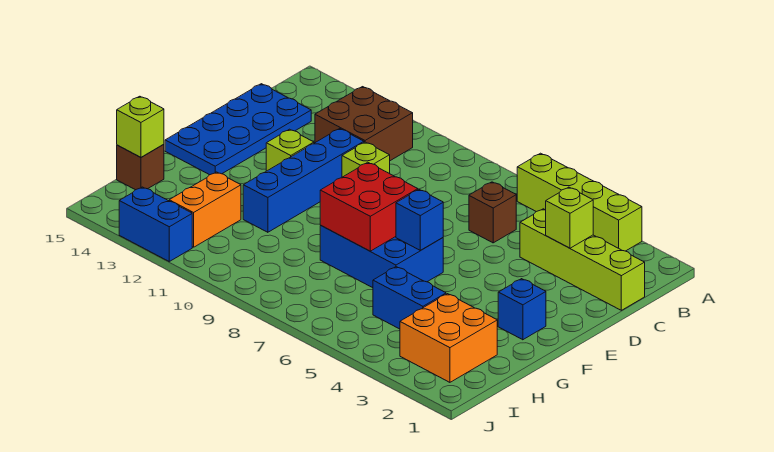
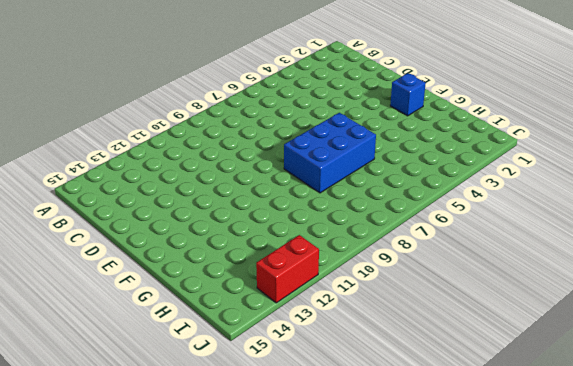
red brick J12:J13 level 1 -> blue brick J12:J13 level 1
none -> lime brick A3:A6 level 1
none -> brown brick B11:C12 level 1
none -> lime brick C1:C4 level 1

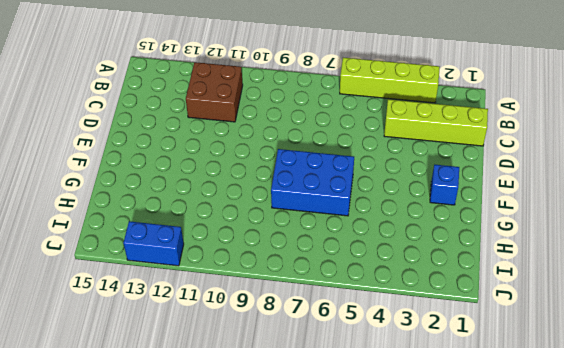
none -> brown brick C6 level 1
none -> blue plate C14:F15 level 1
none -> lime brick D10 level 1

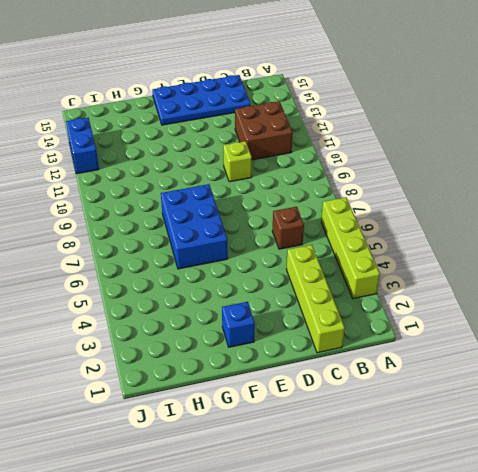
none -> blue brick D11:G11 level 1
none -> lime brick E12 level 1
none -> orange brick H2:I3 level 1

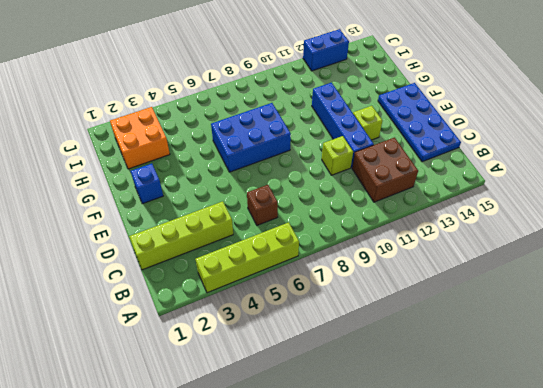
none -> blue brick H4:H5 level 1
none -> orange brick H12:I12 level 1
none -> brown brick H15 level 1

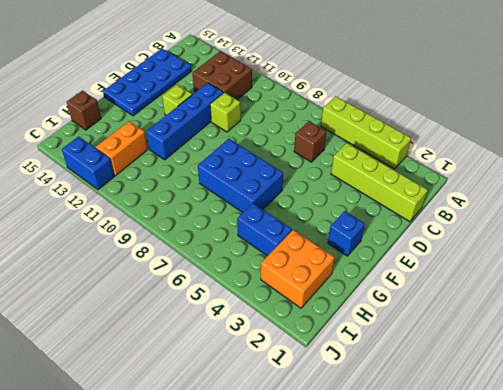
none -> lime brick C3 level 2
none -> blue brick F6 level 2
none -> red brick F7:G8 level 2

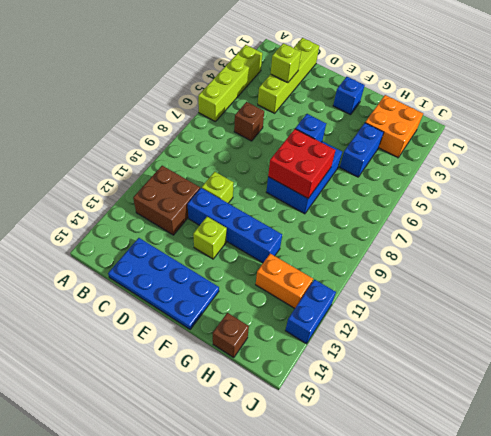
none -> lime brick H15 level 2

